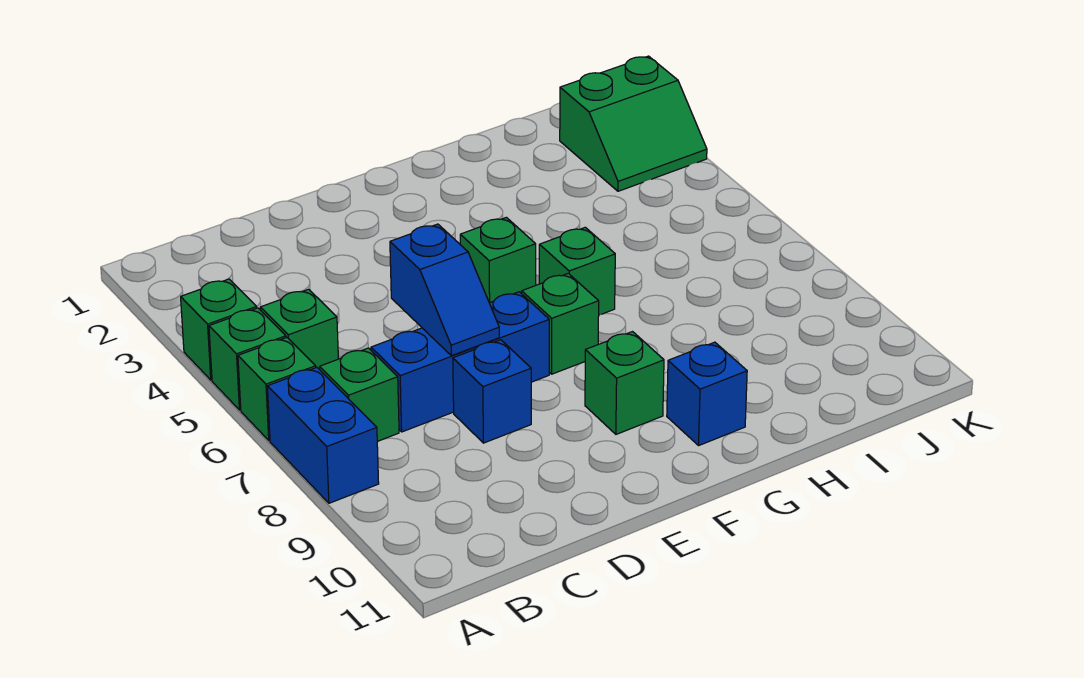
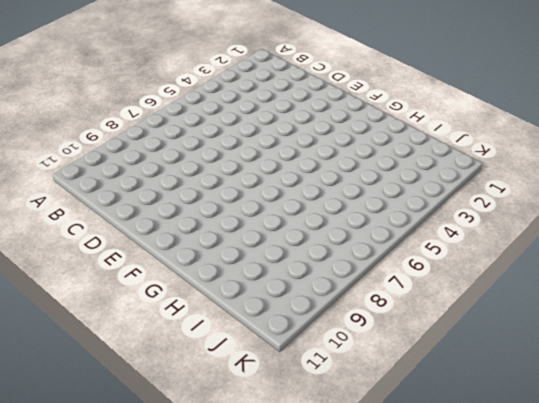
none -> green brick A4 level 1
none -> green brick A5 level 1
none -> green brick A6 level 1

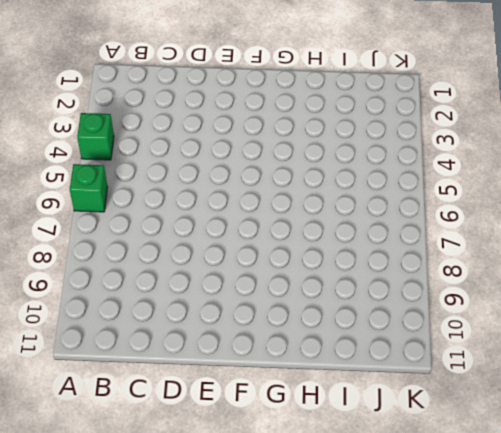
none -> green brick A5 level 1
none -> blue brick A7:A8 level 1
none -> green brick B5 level 1

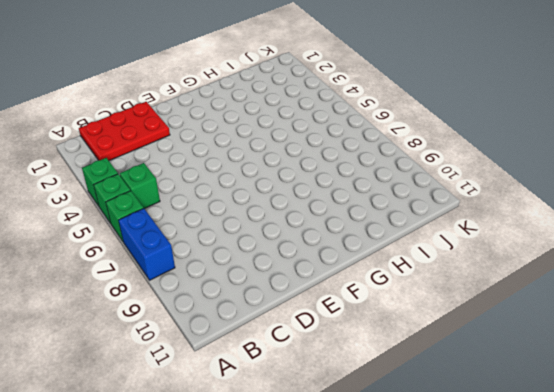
red plate B1:D2 level 1 -> none
none -> green brick B7 level 1
none -> blue brick C7:E7 level 1
none -> blue brick D8 level 1

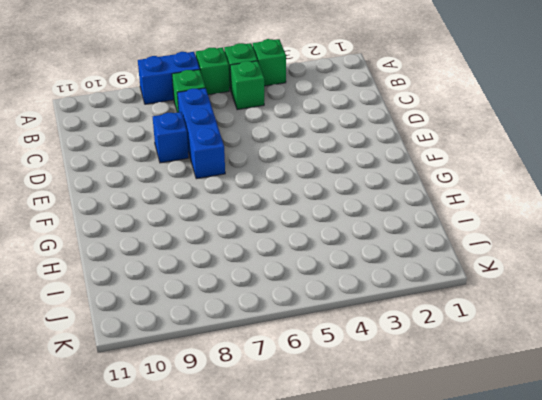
none -> green brick F5 level 1
none -> green brick F7 level 1
none -> green brick F9 level 1

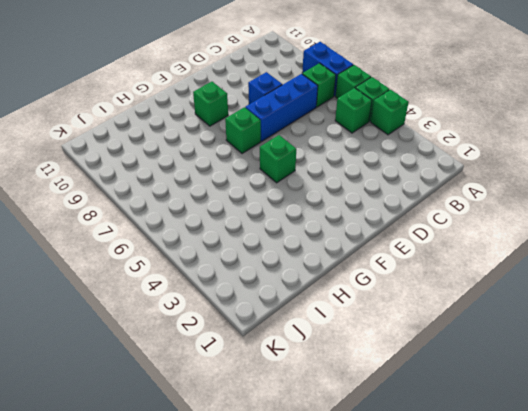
none -> green brick G6 level 1
none -> blue brick G10 level 1
none -> green slope J2:K3 level 1 top 2

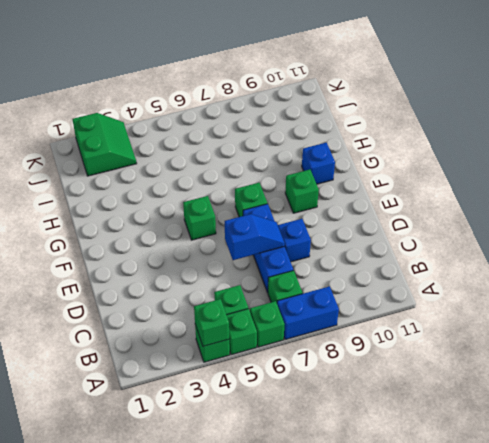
green brick A4 level 2 -> green brick G6 level 1

